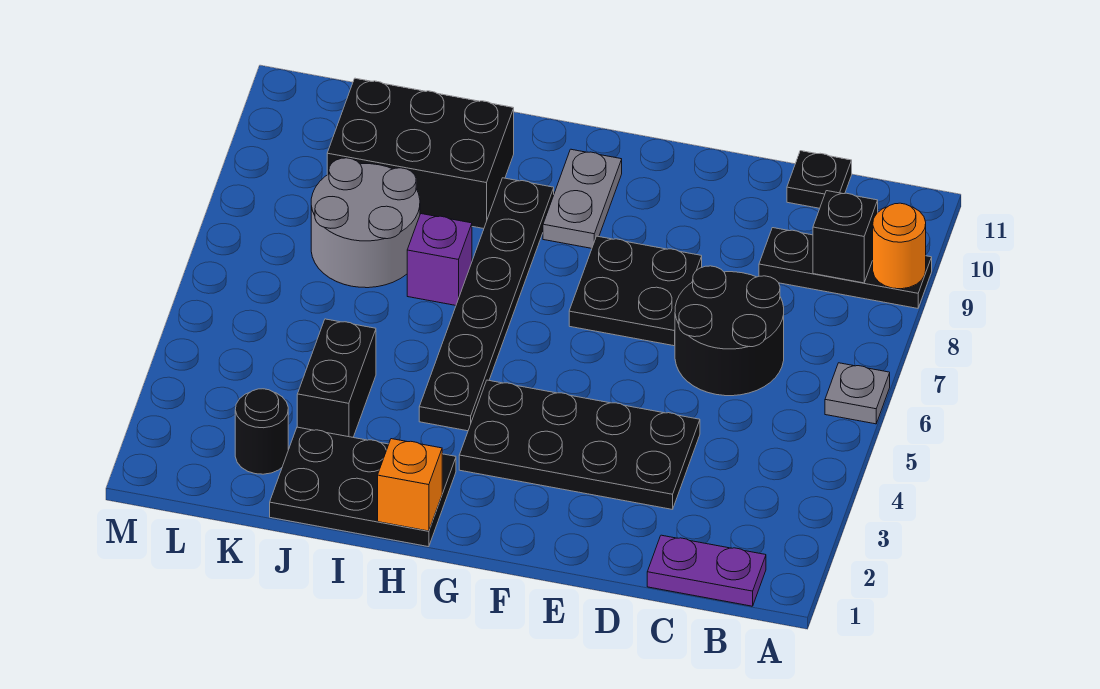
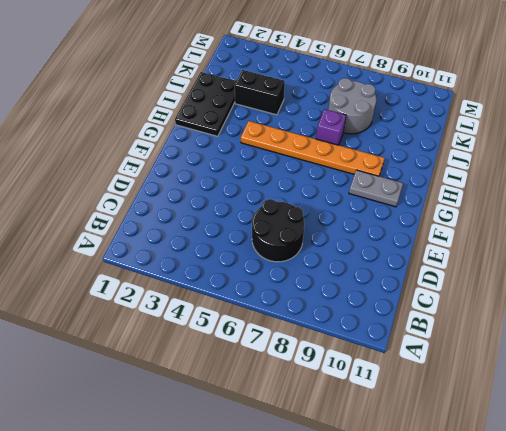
orange plate H4:H9 level 1 -> black plate H4:H9 level 1
none -> grey plate A6 level 1
none -> black plate A9:C9 level 1
none -> purple plate B1:C1 level 1

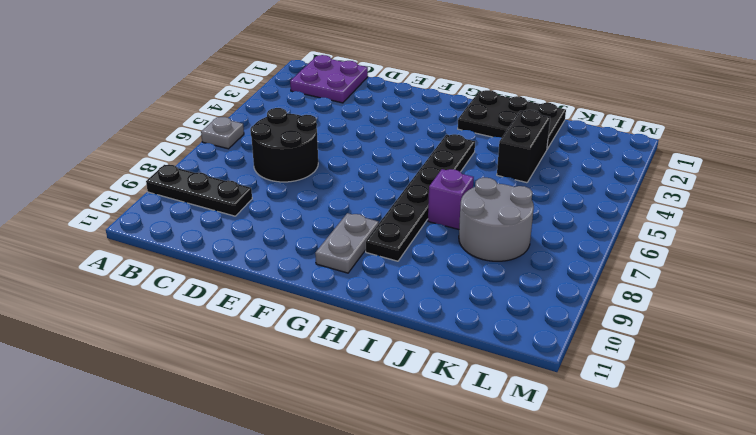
purple plate B1:C2 level 1 -> purple plate B1:C1 level 1
none -> black plate C11 level 1
none -> black plate D3:G4 level 1
none -> black plate E7:F8 level 1

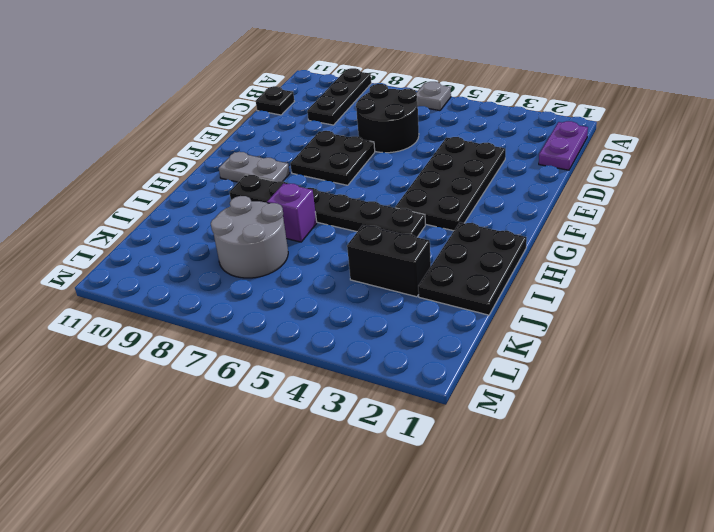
none -> black brick I9:K10 level 1
none -> black round brick K2 level 1
none -> orange round brick A9 level 2

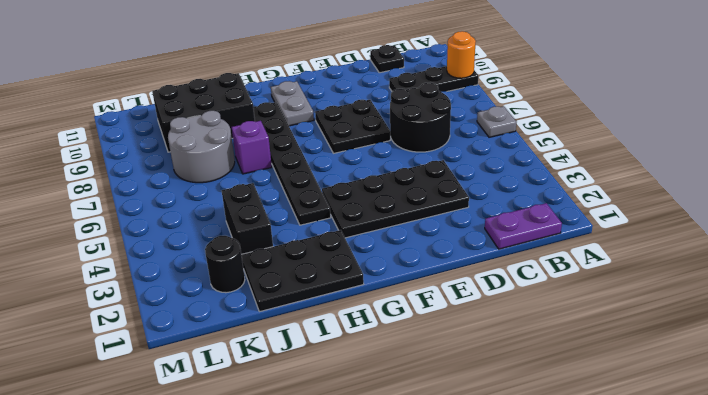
none -> black brick B9 level 2
none -> orange brick H1 level 2

